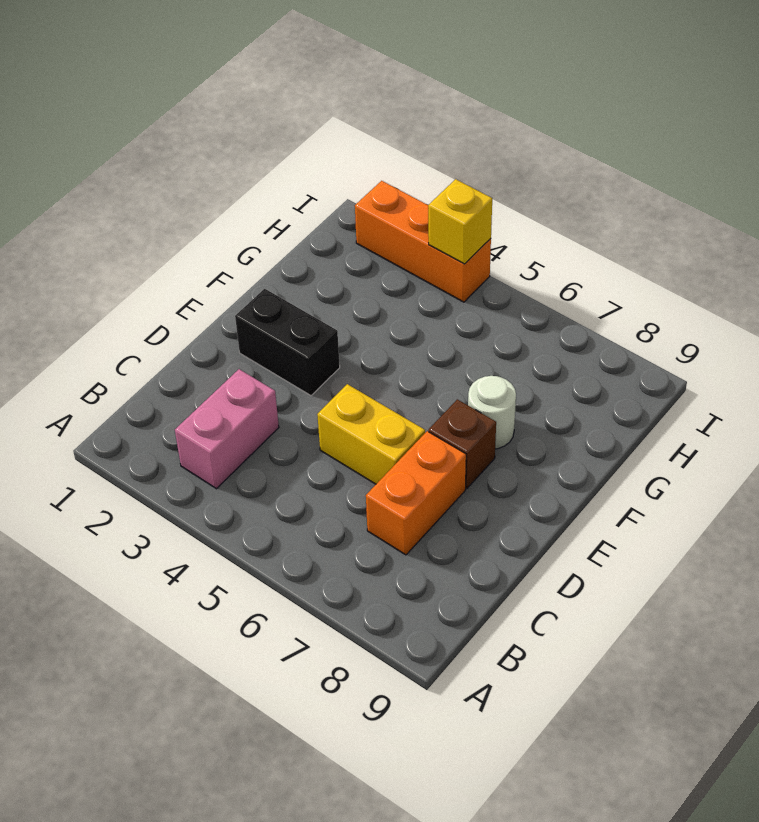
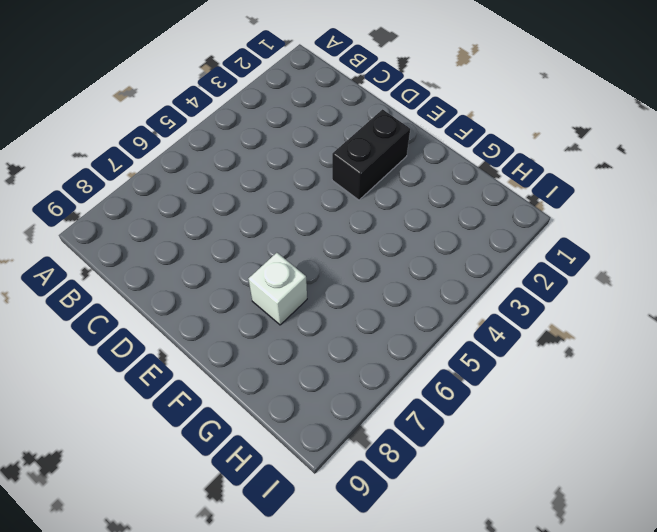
white brick F7 level 1 -> white round brick F7 level 1
none -> pink brick B3:C3 level 1
none -> orange brick C7:D7 level 1

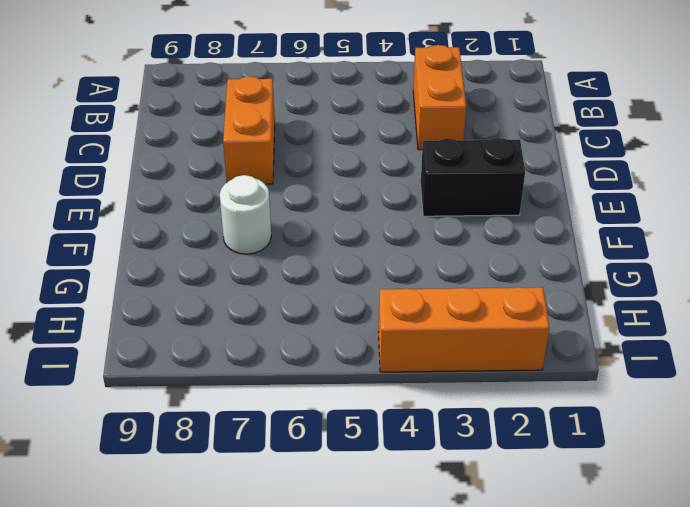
orange brick B3:C3 level 1 -> pink brick B3:C3 level 1
none -> yellow brick D5:D6 level 1
none -> brown brick E7 level 1

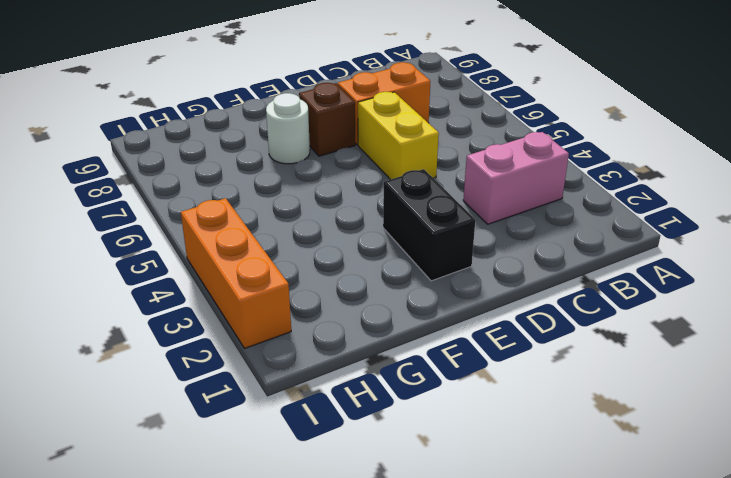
none -> yellow brick I4 level 2

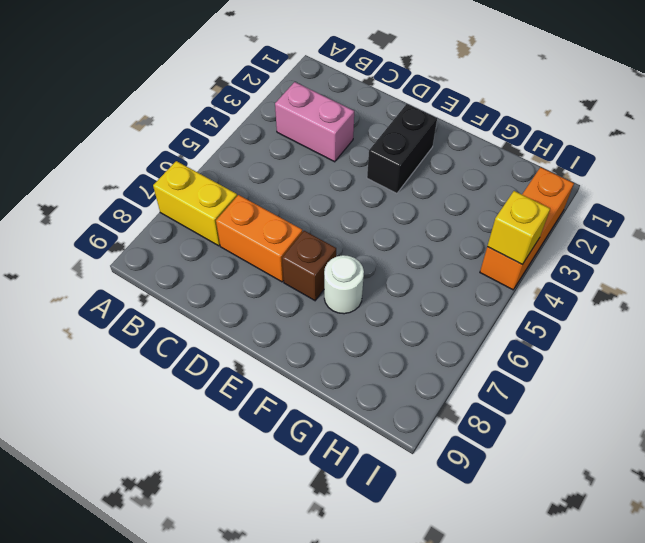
yellow brick A7:B7 level 1 -> yellow brick D5:D6 level 1

